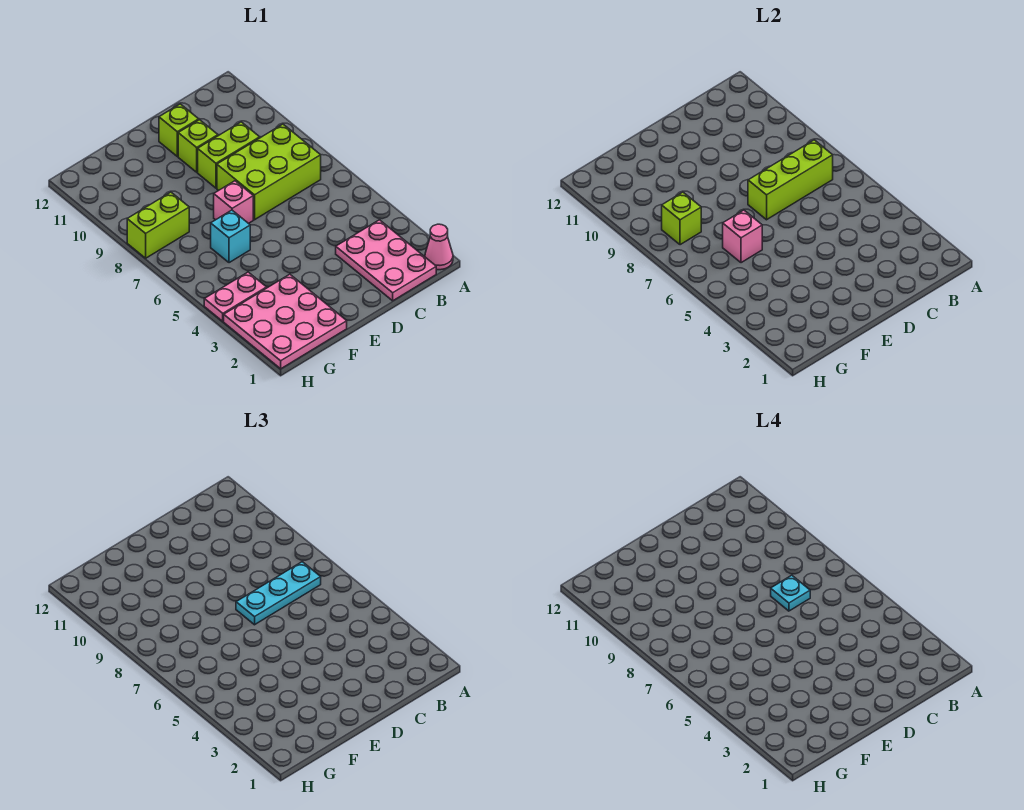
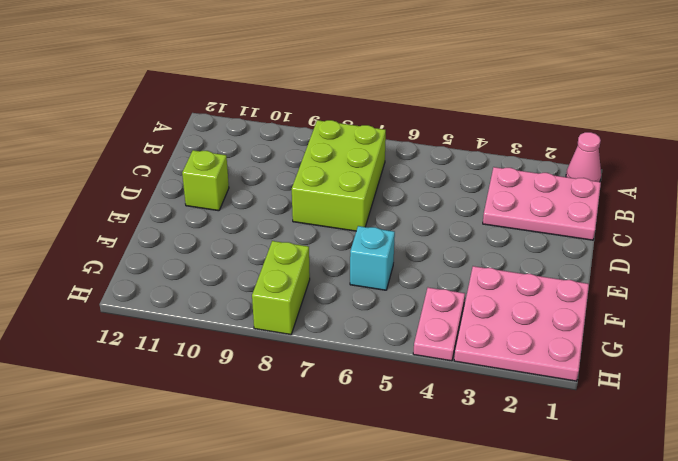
none -> lime brick C9:D9 level 1
none -> lime brick D10 level 1
none -> pink brick E7 level 1

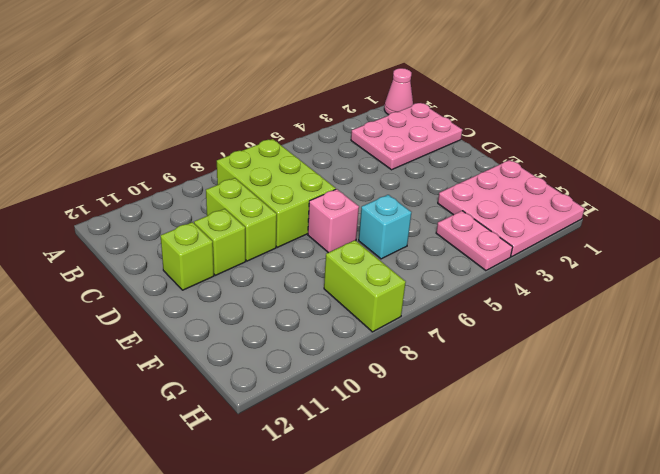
none -> lime brick B7:D7 level 2
none -> pink brick F6 level 2
none -> lime brick G8 level 2

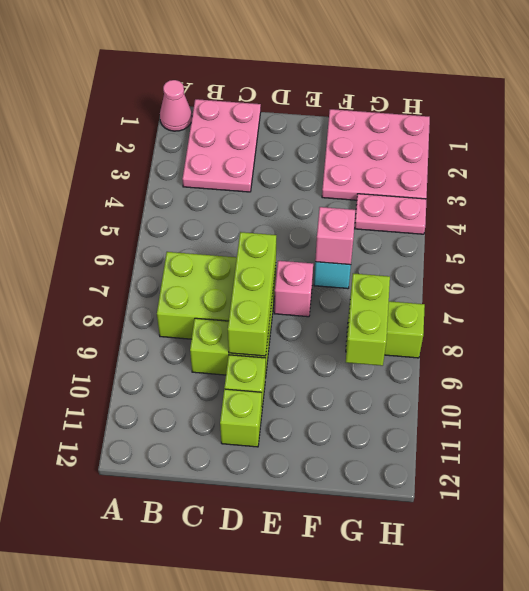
lime brick D7:D9 level 2 -> lime brick B7:D7 level 2
lime brick G8:G9 level 2 -> lime brick G8 level 2
none -> cyan plate B7:D7 level 3
none -> cyan plate C7 level 4

